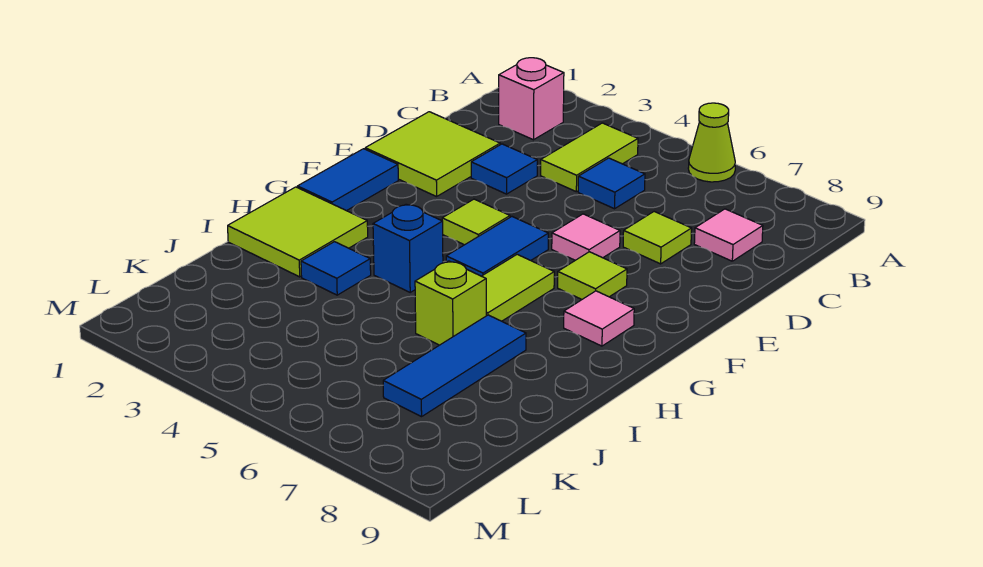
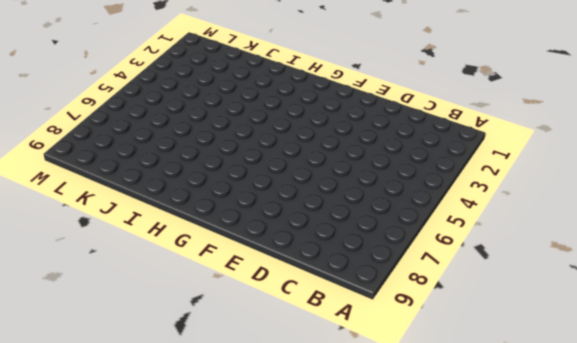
none -> lime cone A6 level 1
none -> pink brick B2 level 1
none -> lime tile B4:C4 level 1

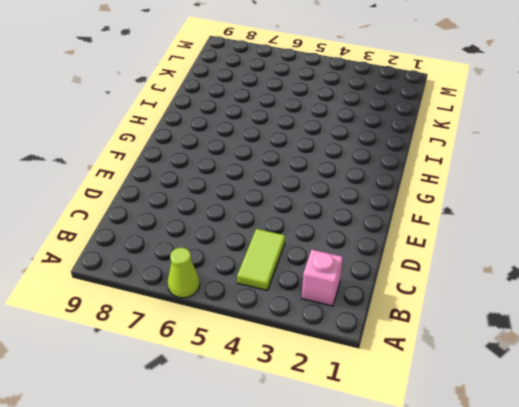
none -> blue tile C5 level 1
none -> pink tile C8 level 1
none -> lime tile D1:E2 level 1

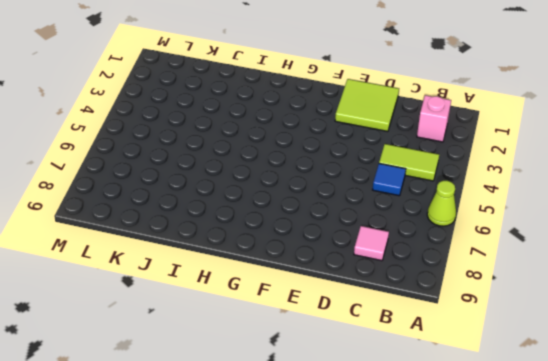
none -> blue tile D3 level 1
none -> lime tile D7 level 1
none -> pink tile E6 level 1

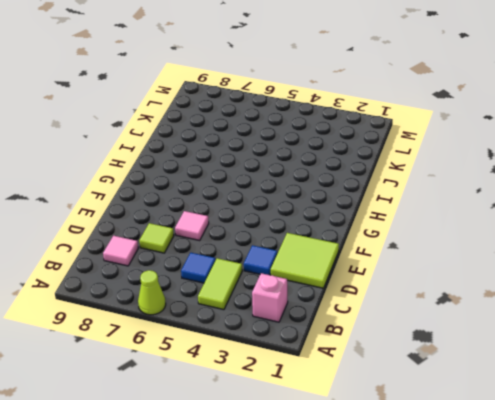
none -> blue tile F1:G1 level 1
none -> lime tile F4 level 1
none -> blue tile F5:G5 level 1

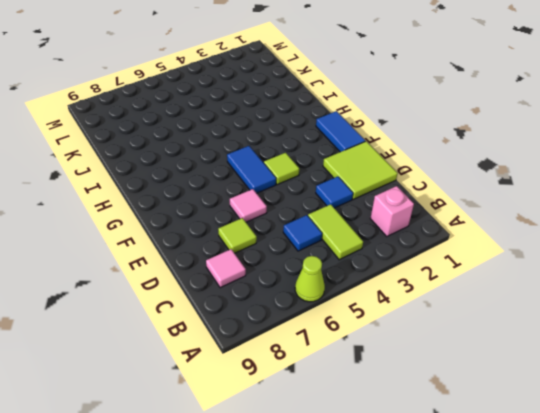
none -> lime tile F7 level 1
none -> lime tile G6:H6 level 1
none -> pink tile G8 level 1

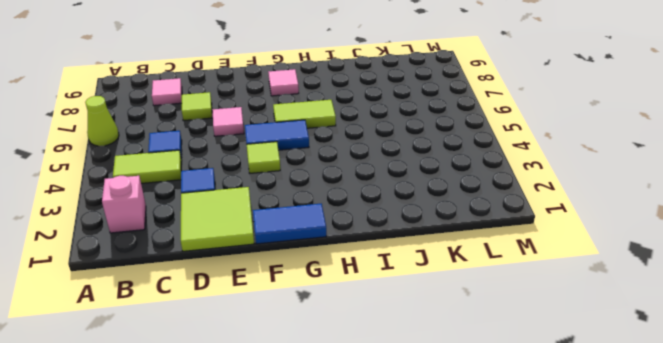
none -> lime tile F7 level 1
none -> lime tile H1:I2 level 1
none -> blue brick H4 level 1

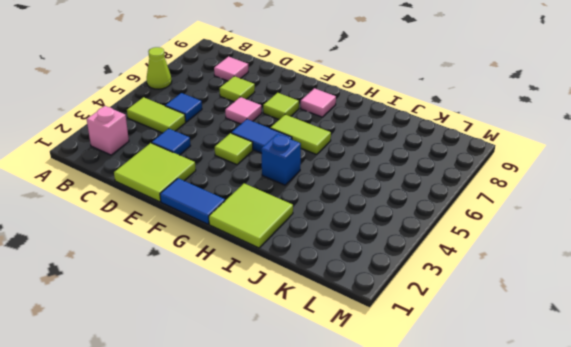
none -> blue tile I3 level 1
none -> lime brick I6 level 1
none -> blue tile I7:K7 level 1

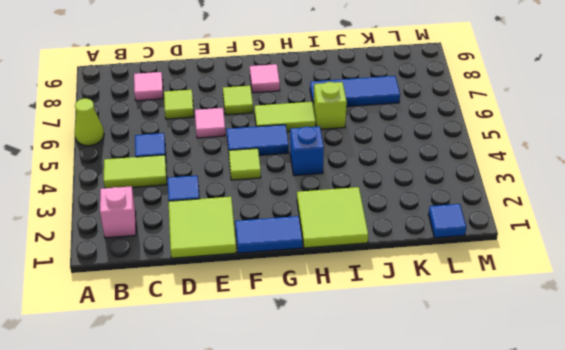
blue tile L1 level 1 -> blue tile I3 level 1

